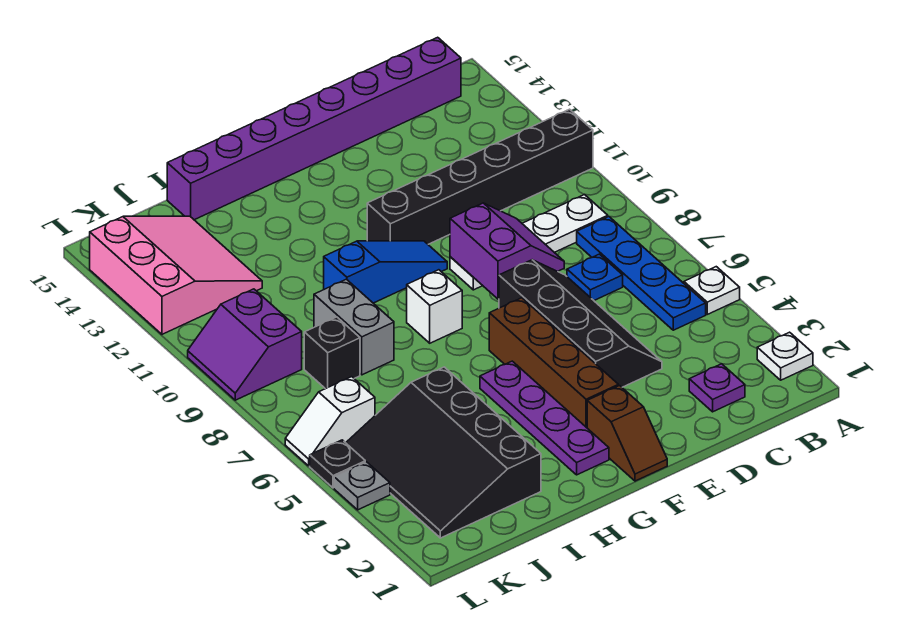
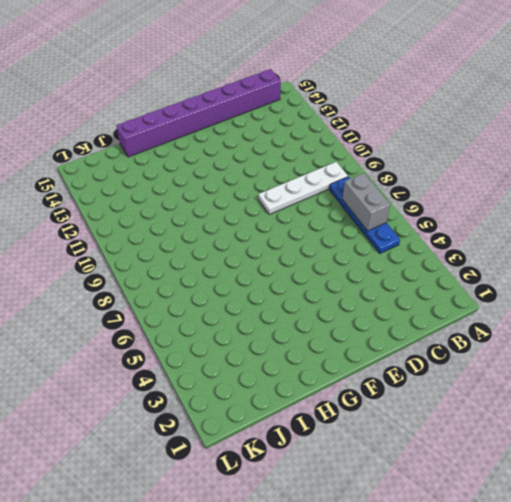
grey brick B6:B7 level 2 -> grey brick I8:I9 level 1
none -> white plate A2 level 1
none -> white plate A5 level 1
none -> black brick A11:F11 level 1

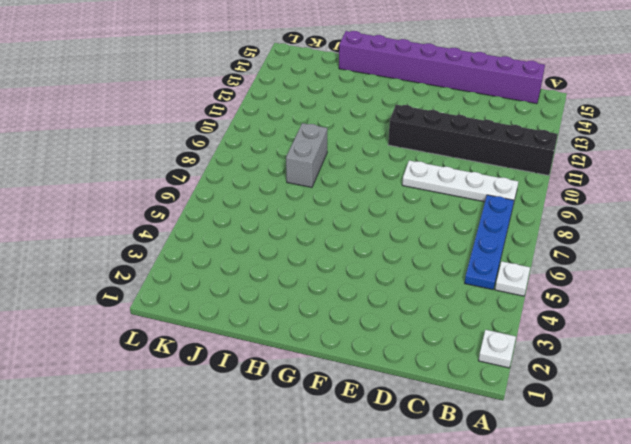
none -> purple plate C2 level 1
none -> blue plate C7 level 1
none -> black slope D4:E7 level 1 top E

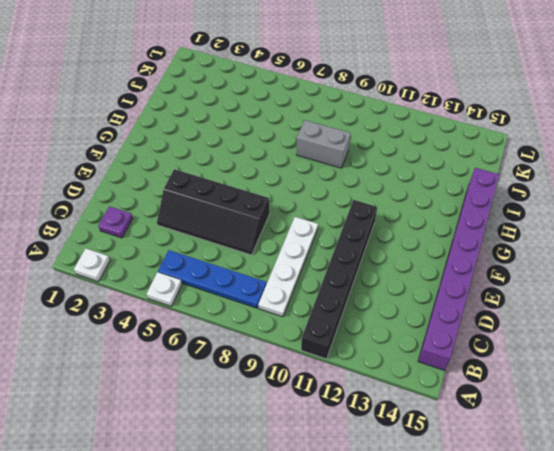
none -> blue plate C7 level 1
none -> brown slope F1:F2 level 1 top 2
none -> brown brick F3:F6 level 1

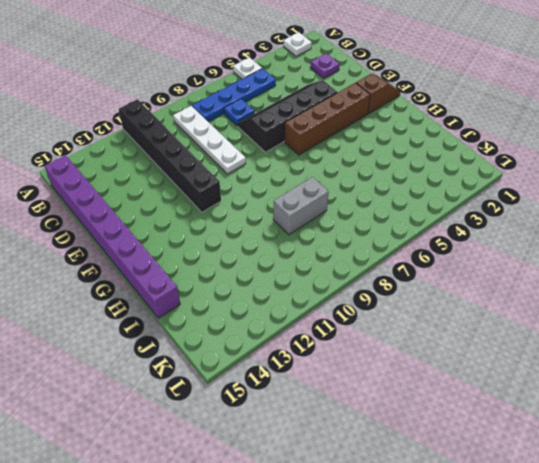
none -> blue slope F10:H10 level 1 top H
none -> purple plate G2:G5 level 1
none -> white brick G8 level 1

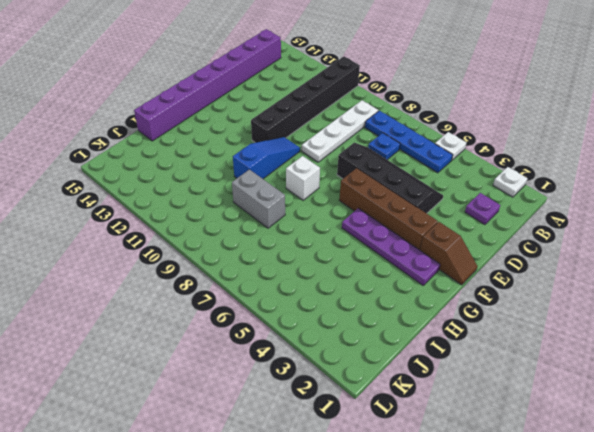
none -> black slope I2:K5 level 1 top I
none -> black brick J8 level 1
none -> pink slope J12:L14 level 1 top L

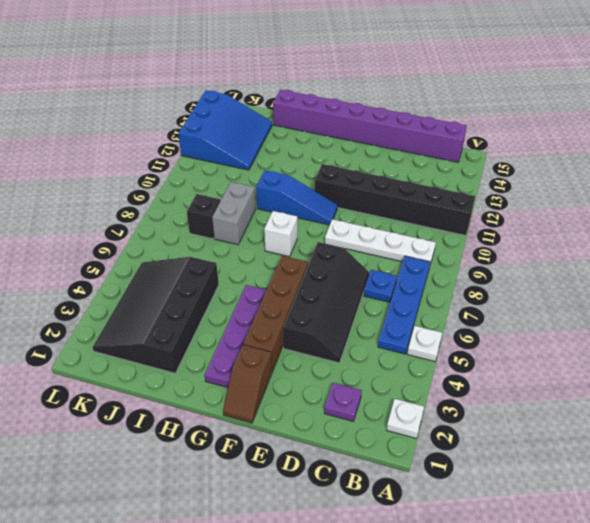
blue slope J12:L14 level 1 top L -> pink slope J12:L14 level 1 top L
none -> white slope K6:L6 level 1 top K
none -> purple slope K9:L10 level 1 top K
none -> grey plate L4 level 1

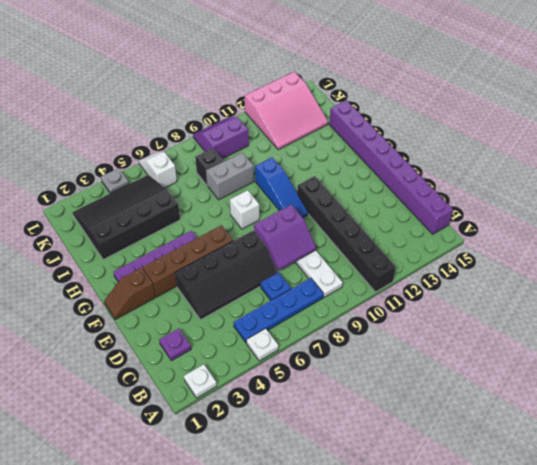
none -> black plate L5 level 1

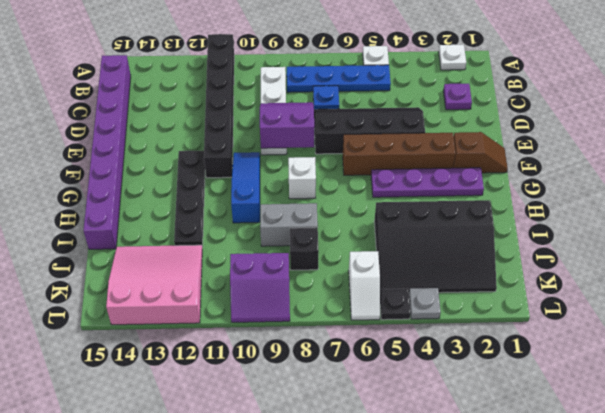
black plate F12:I12 level 1 -> none

